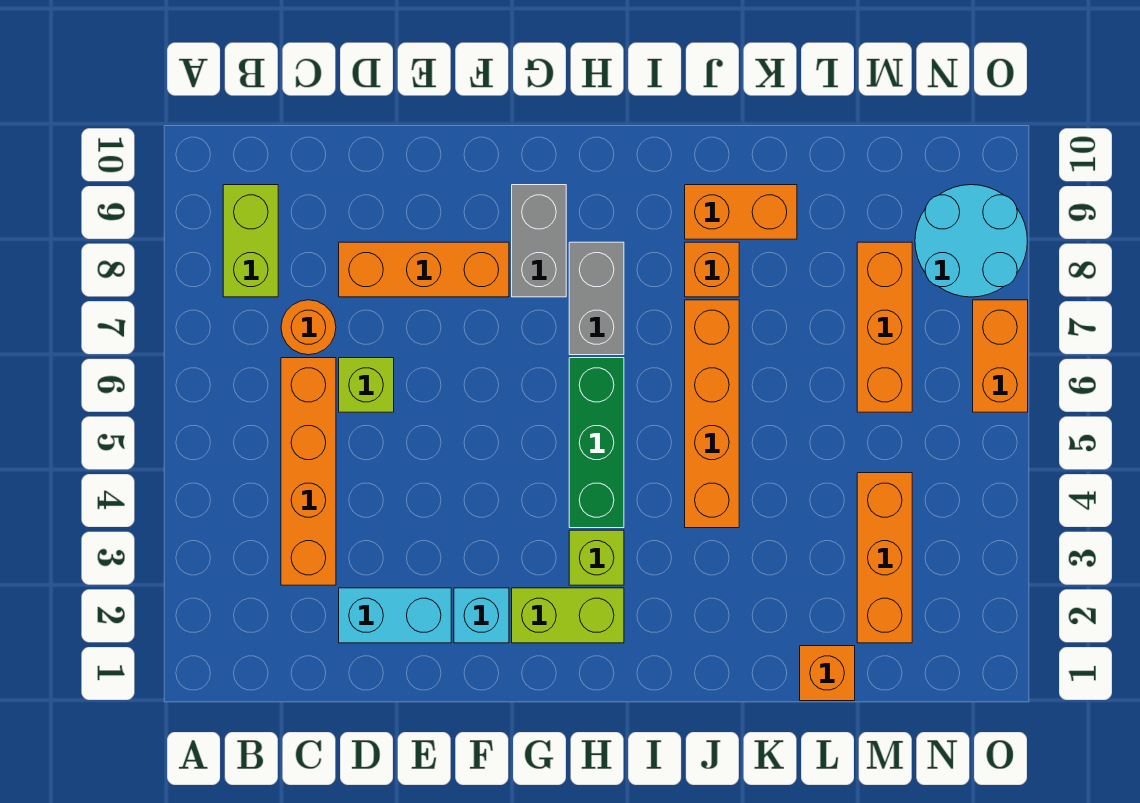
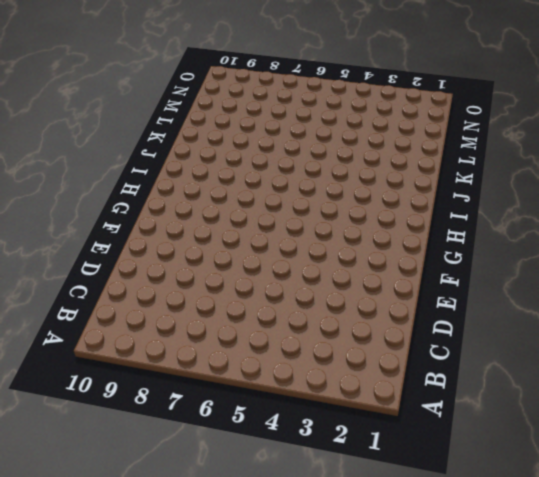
none -> lime brick B8:B9 level 1
none -> orange brick C3:C6 level 1
none -> orange round brick C7 level 1

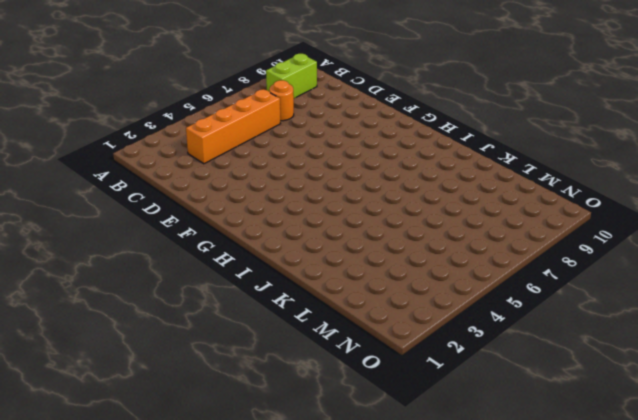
none -> cyan brick D2:E2 level 1
none -> lime brick D6 level 1
none -> orange brick D8:F8 level 1

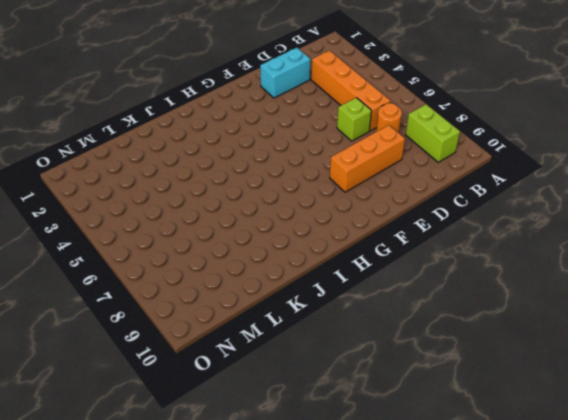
none -> cyan brick F2 level 1
none -> lime brick G2:H2 level 1
none -> grey brick G8:G9 level 1

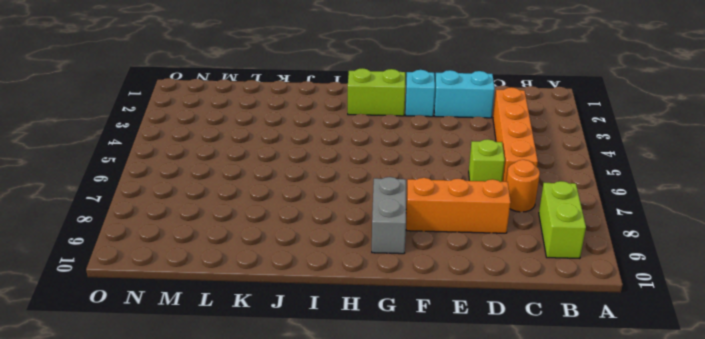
none -> lime brick H3 level 1
none -> green brick H4:H6 level 1
none -> grey brick H7:H8 level 1

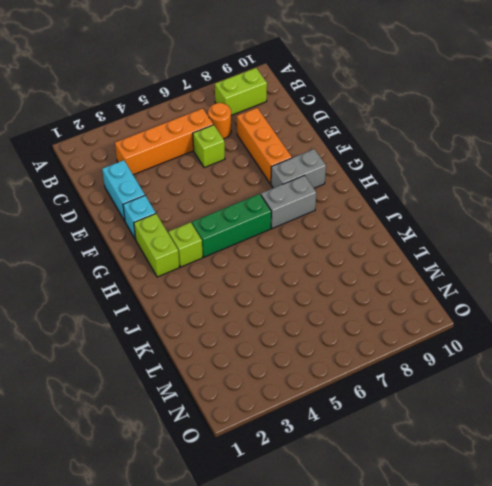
none -> orange brick J4:J7 level 1
none -> orange brick J8 level 1
none -> orange brick J9:K9 level 1

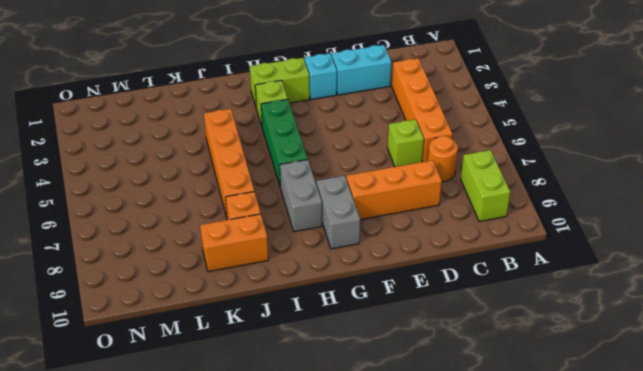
none -> orange brick L1 level 1
none -> orange brick M2:M4 level 1
none -> orange brick M6:M8 level 1

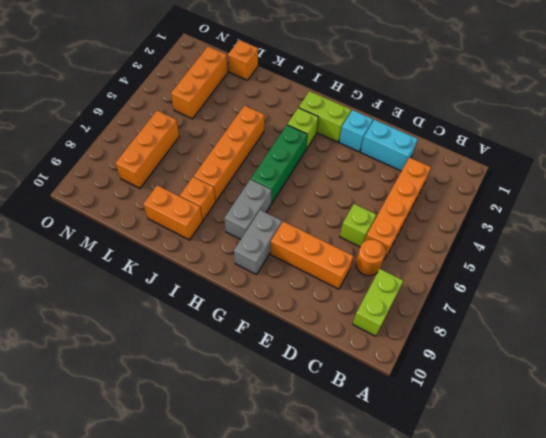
none -> cyan round brick N8:O9 level 1
none -> orange brick O6:O7 level 1

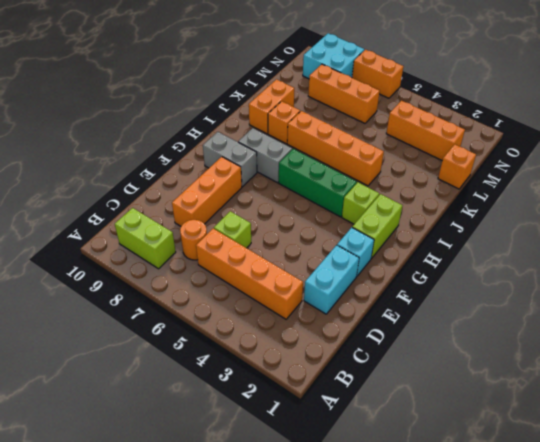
cyan brick N8:O9 level 1 -> cyan round brick N8:O9 level 1

